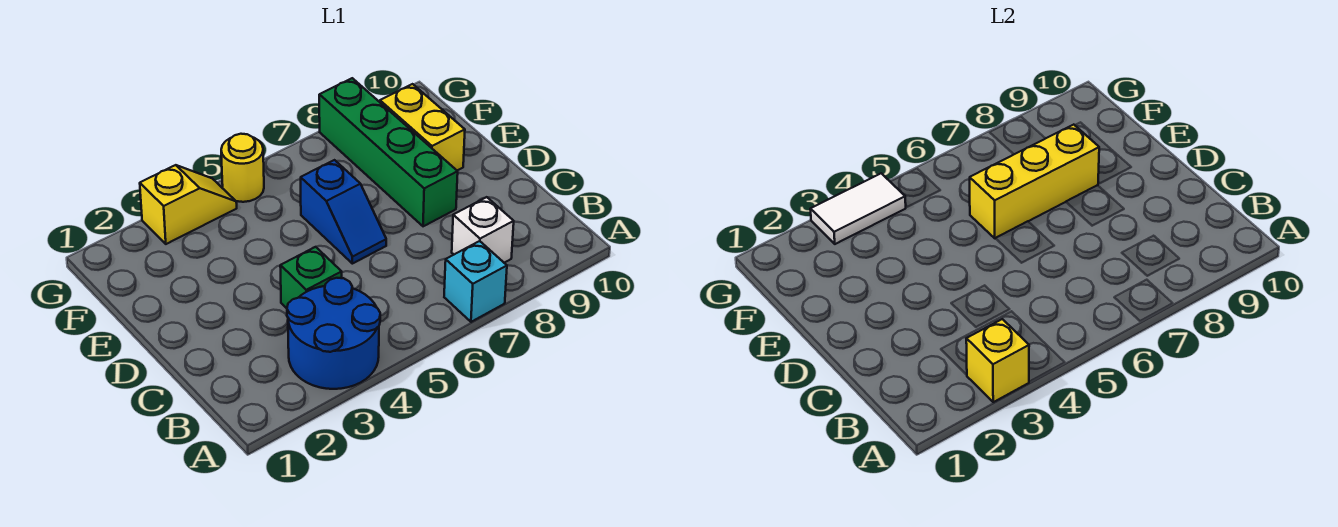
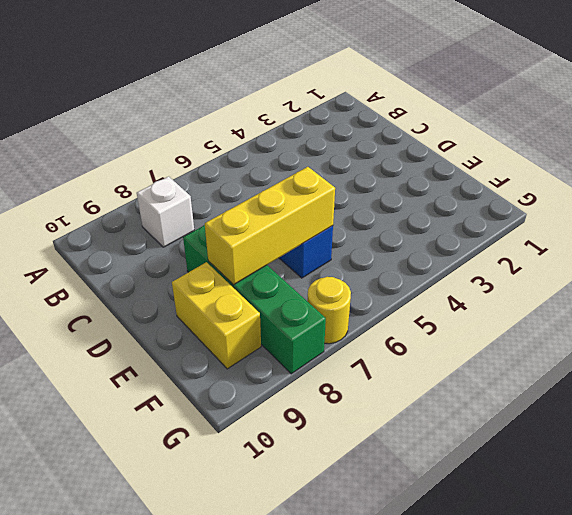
yellow round brick G7 level 1 -> yellow round brick G5 level 1
none -> blue round brick A3:B4 level 1
none -> cyan brick A7 level 1
none -> green brick C4 level 1

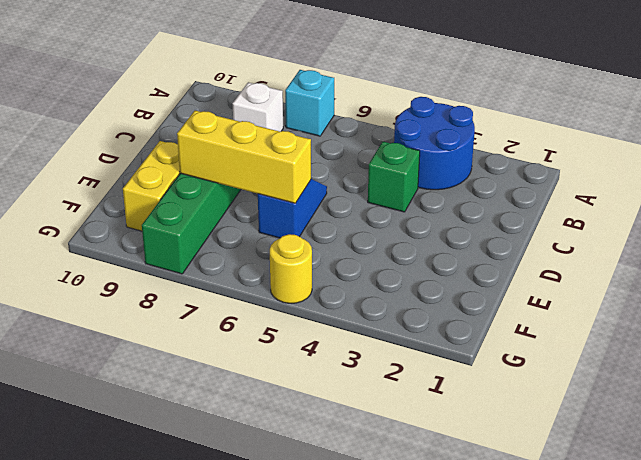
none -> yellow slope G3:G4 level 1 top 3
none -> yellow brick A3 level 2
none -> white tile G3:G4 level 2

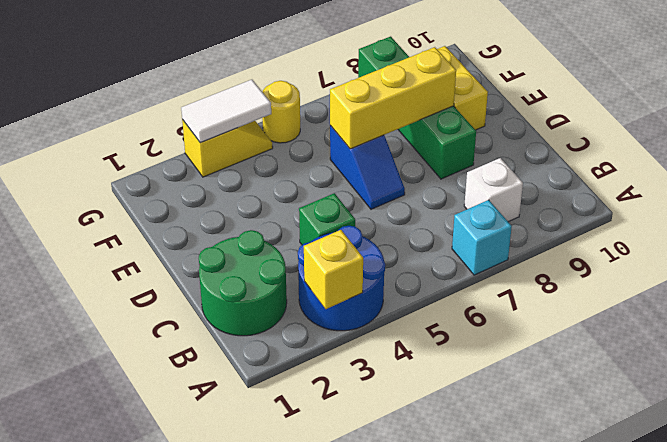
green round brick B1:C2 level 1 -> none

